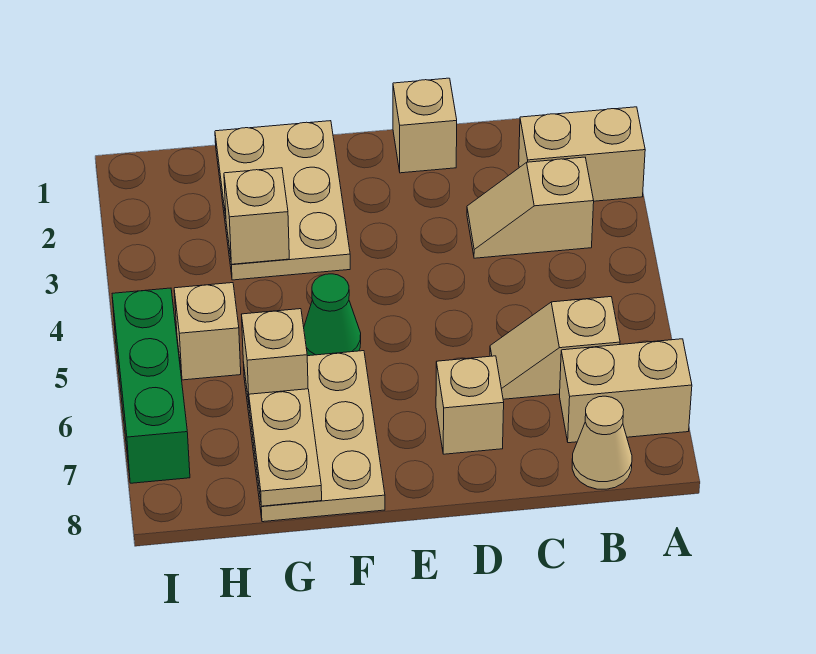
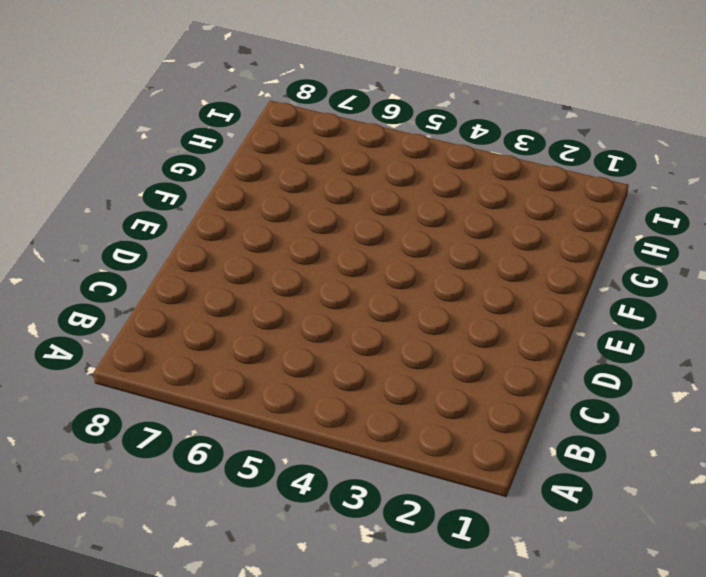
none -> tan brick A2:B2 level 1
none -> tan brick A7:B7 level 1
none -> tan slope B3:C3 level 1 top B

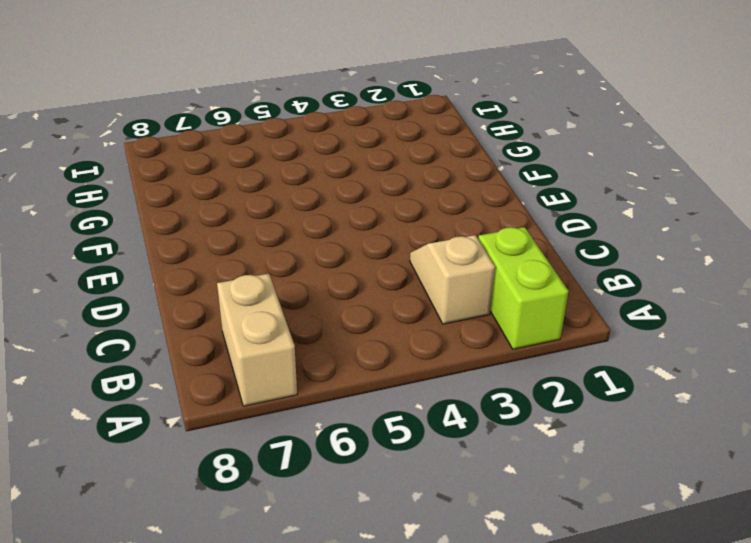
lime brick A2:B2 level 1 -> tan brick A2:B2 level 1
none -> tan slope B6:C6 level 1 top B
none -> tan cone B8 level 1
none -> tan brick D1 level 1

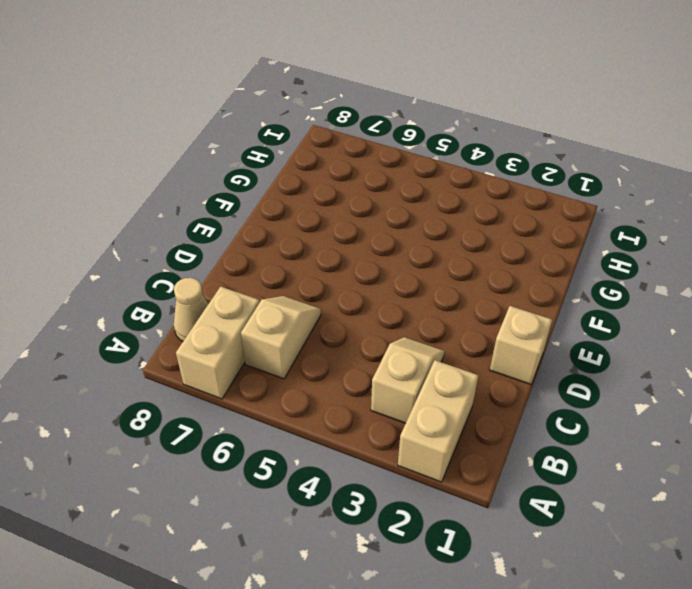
none -> tan brick D7 level 1
none -> tan plate F1:G3 level 1
none -> green cone F5 level 1

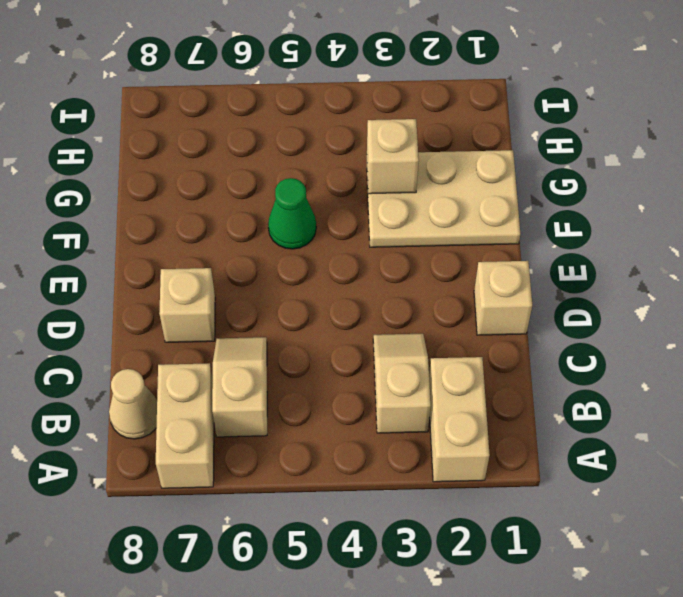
none -> tan plate F6:G8 level 1
none -> tan brick H5 level 1
none -> green brick I5:I7 level 1

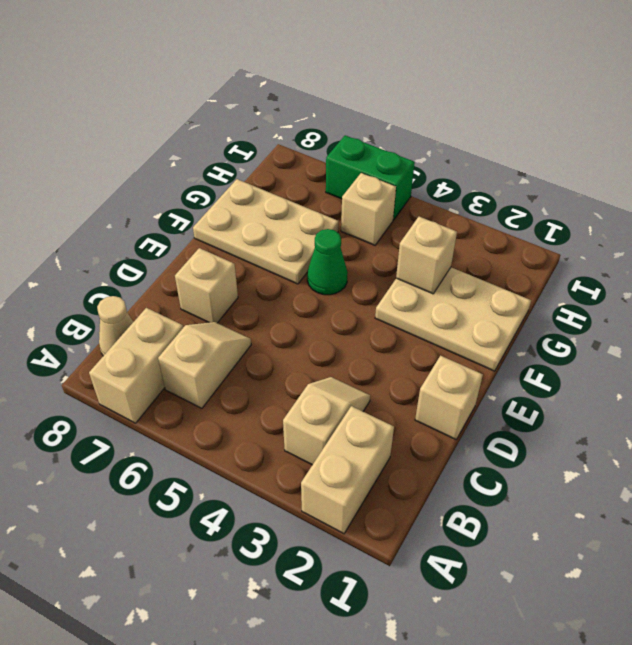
green brick I5:I6 level 1 -> green brick I5:I7 level 1
none -> tan brick G6 level 2
none -> tan plate G7:G8 level 2

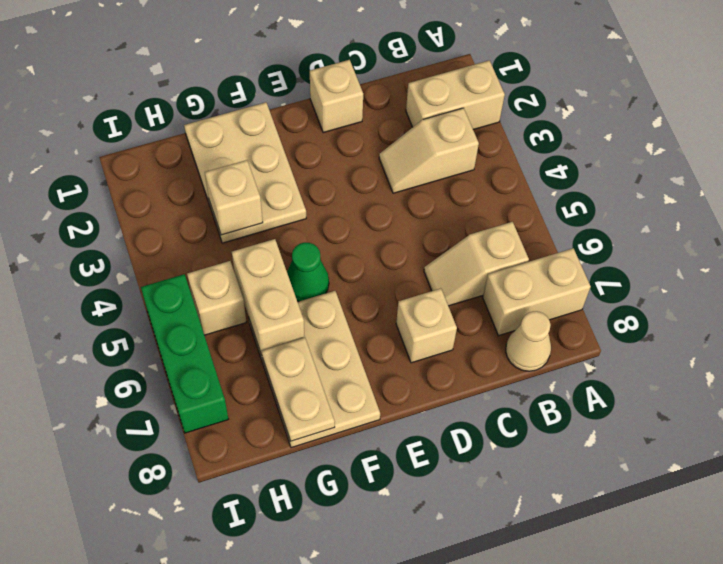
tan brick G5:G6 level 2 -> tan brick G6 level 2

